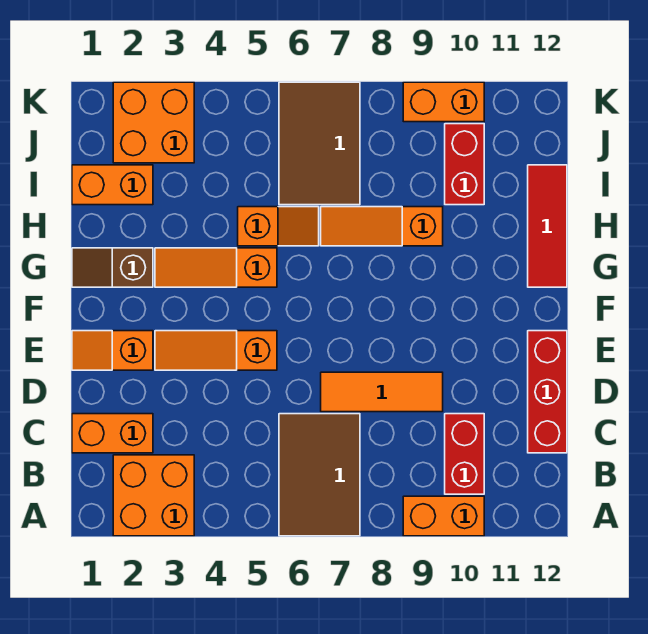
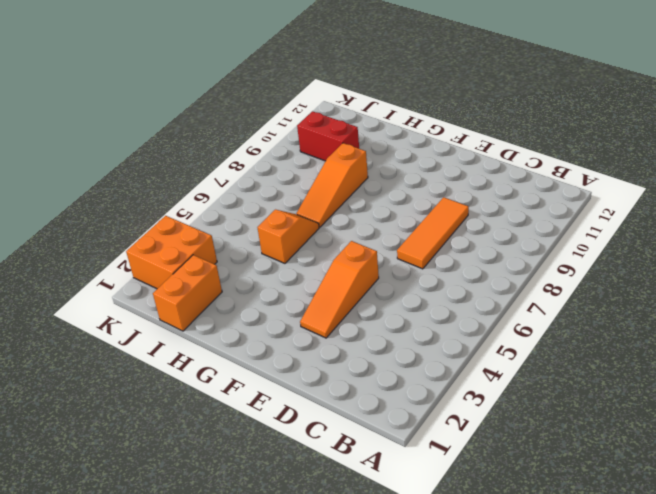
none -> orange brick A2:B3 level 1
none -> brown tile A6:C7 level 1
none -> orange brick A9:A10 level 1

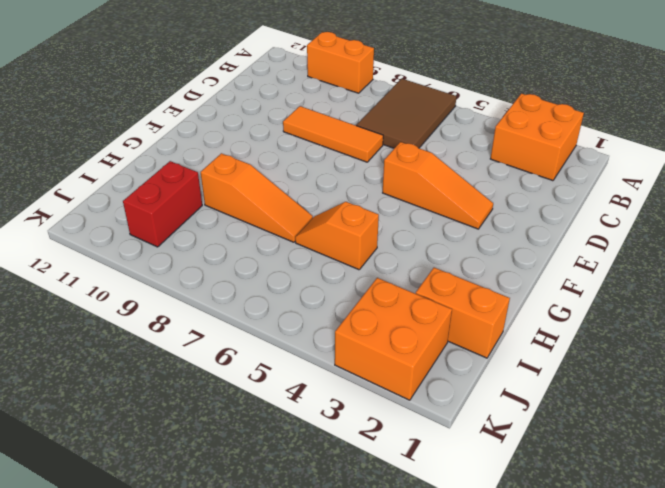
none -> red brick B10:C10 level 1
none -> orange brick C1:C2 level 1
none -> red brick C12:E12 level 1

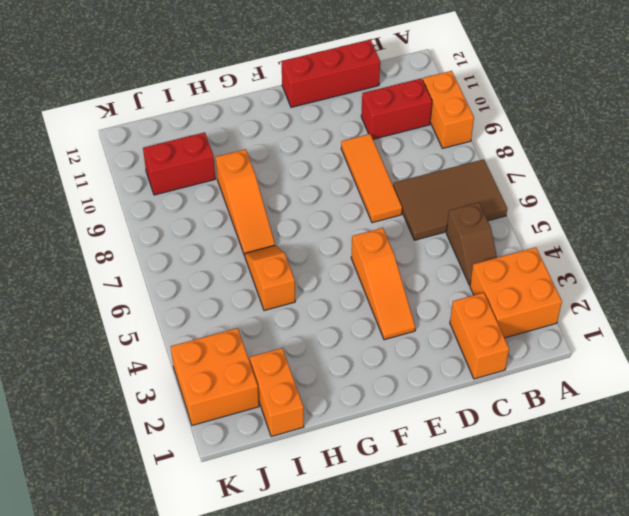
brown slope B4:B5 level 1 top 5 -> brown slope G1:G2 level 1 top 2
none -> orange slope E1:E2 level 1 top 2
none -> orange slope G3:G5 level 1 top 5
none -> red tile G12:I12 level 1

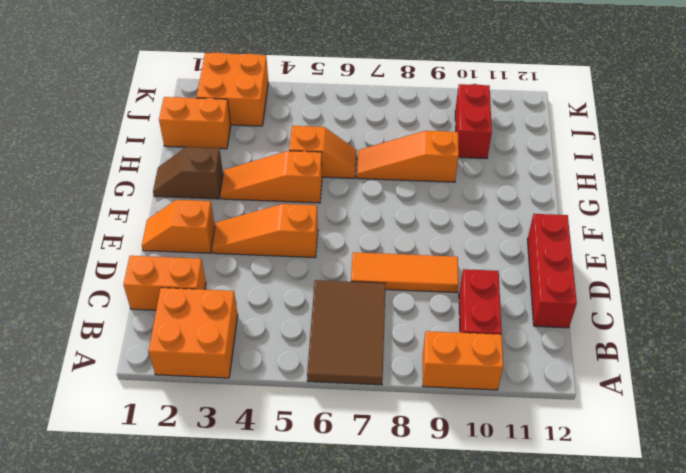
none -> red tile G12:I12 level 1
none -> brown tile I6:K7 level 1
none -> orange brick K9:K10 level 1

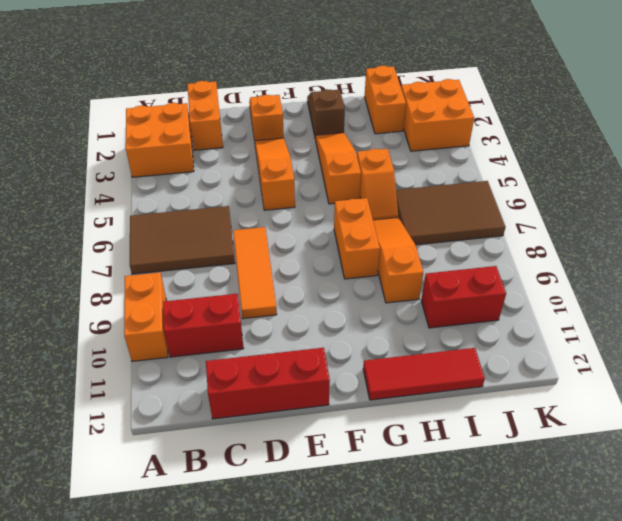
orange brick G7:G8 level 1 -> orange brick K9:K10 level 1

